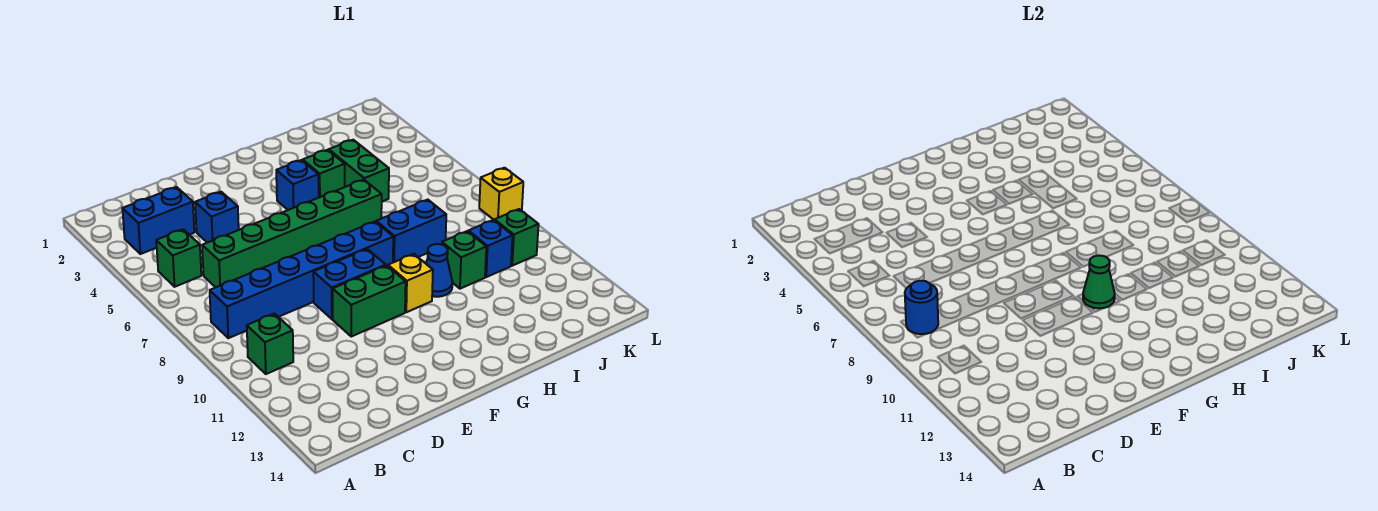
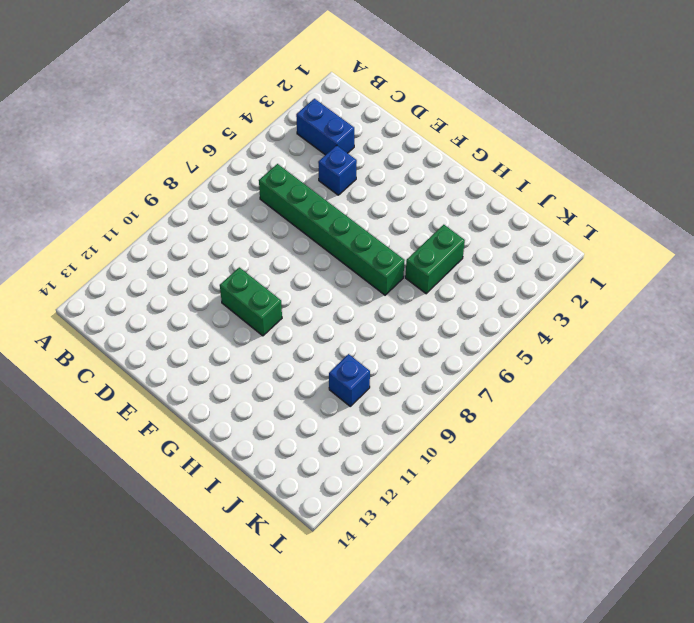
none -> green brick B5 level 1
none -> blue brick B8:G8 level 1
none -> green brick B10 level 1

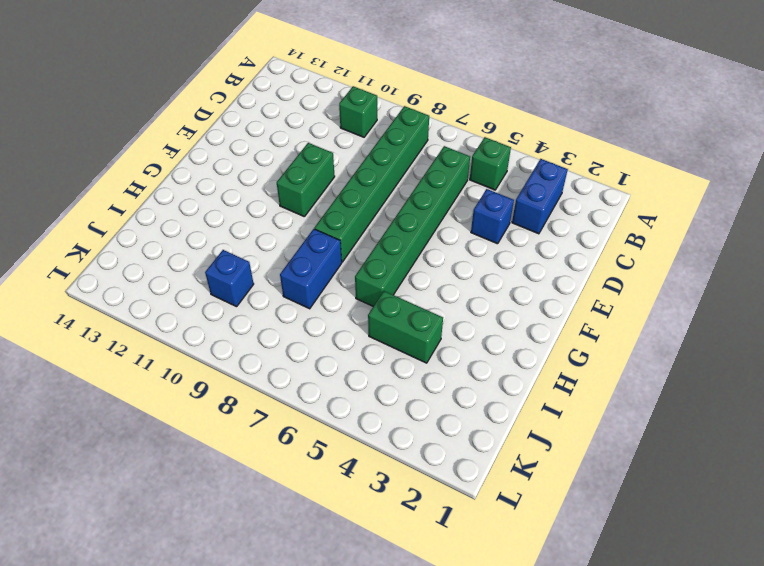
green brick B8:G8 level 1 -> blue brick B8:G8 level 1
none -> blue brick E9:F9 level 1
none -> blue brick G4 level 1
none -> yellow brick G10 level 1

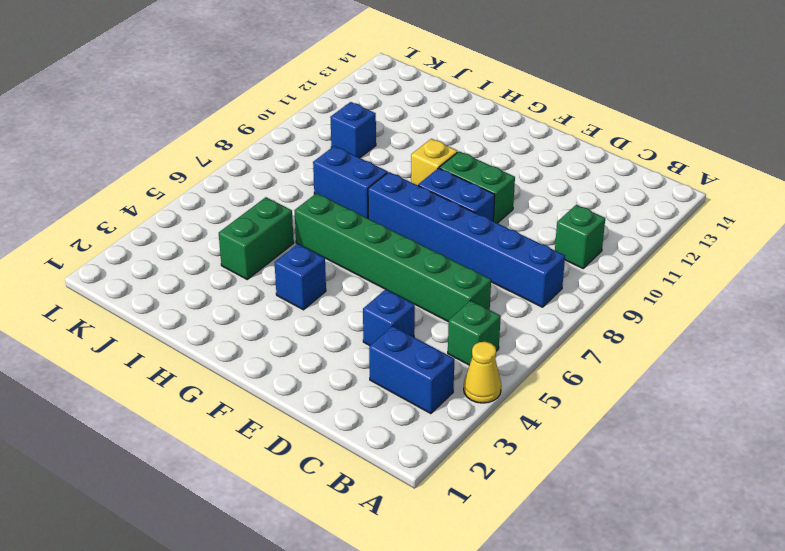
yellow cone A4 level 1 -> none
none -> green brick H4 level 1
none -> blue cone H10 level 1
none -> green brick I10 level 1

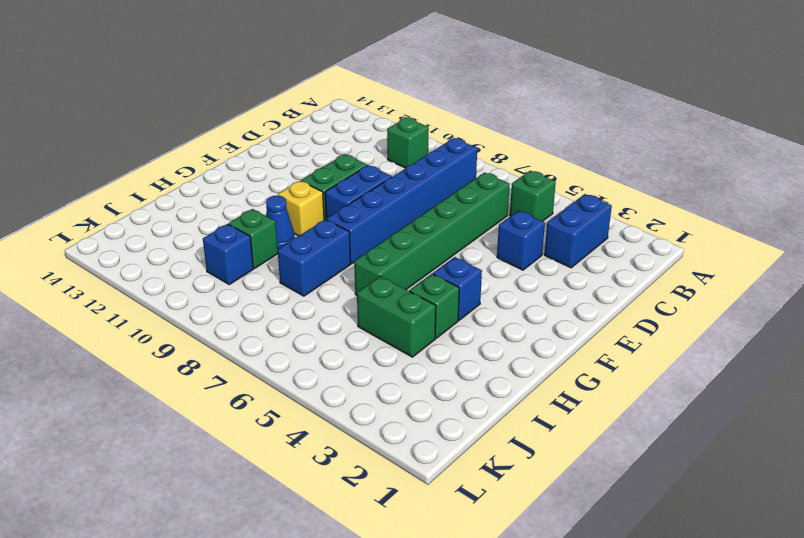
none -> green brick K10 level 1
none -> yellow brick L8 level 1
none -> blue round brick B8 level 2

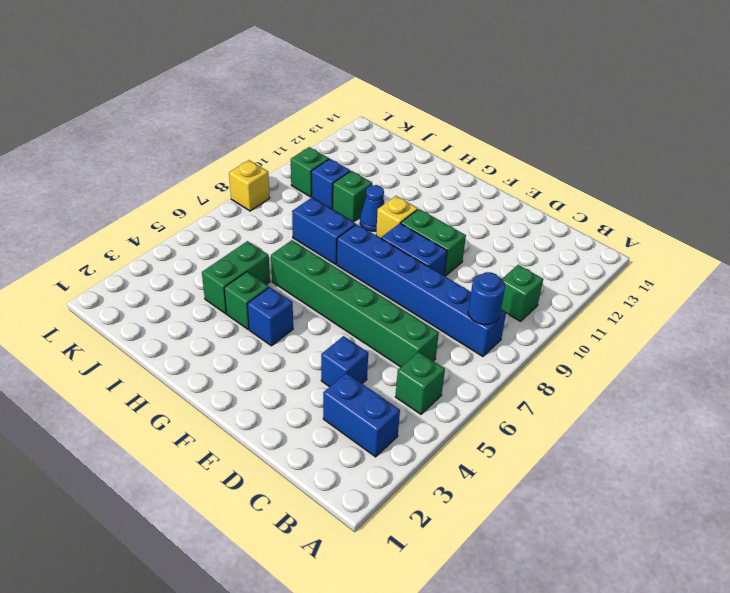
none -> green cone G10 level 2

